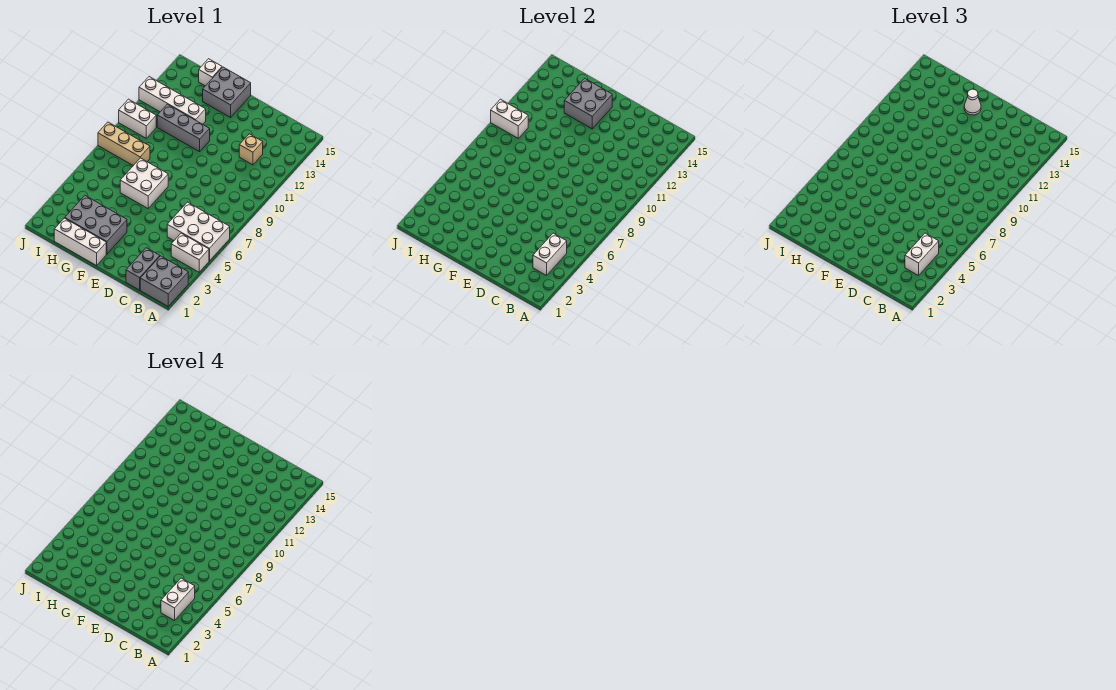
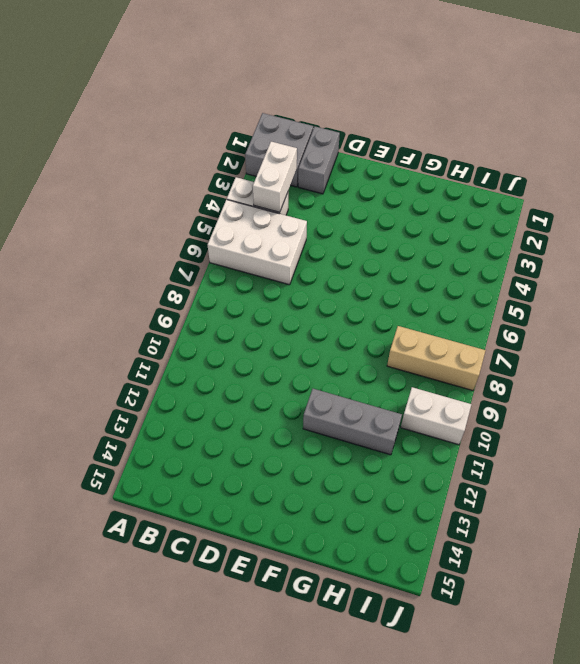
none -> tan brick C12 level 1
none -> white brick F1:H1 level 1
none -> grey brick F2:H3 level 1

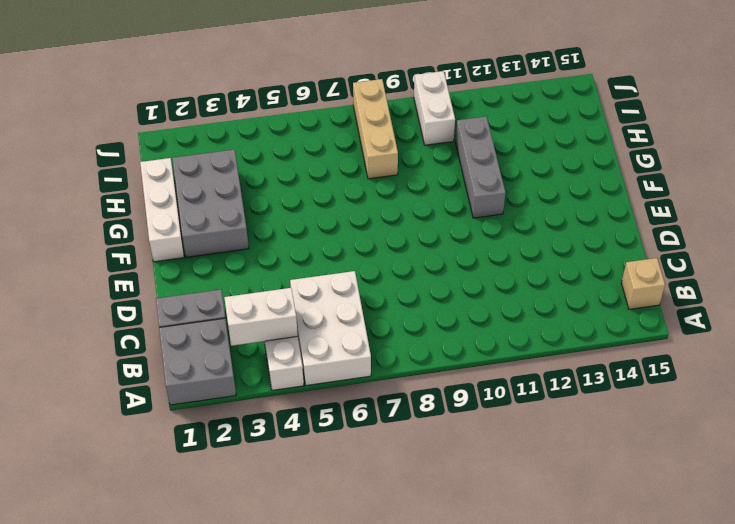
tan brick B15 level 1 -> tan brick C12 level 1
none -> white brick F6:G7 level 1
none -> grey brick F14:G15 level 1
none -> white brick G12:J12 level 1

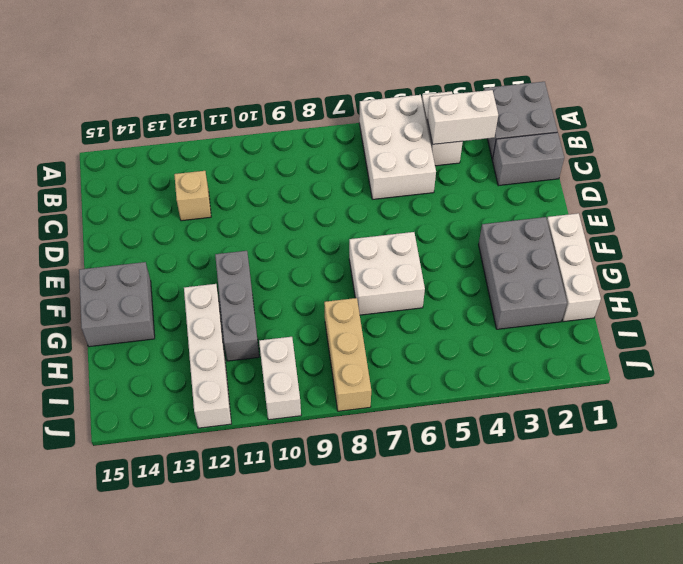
none -> white brick H15 level 1
none -> grey brick F13:G14 level 2
none -> white brick I10:J10 level 2

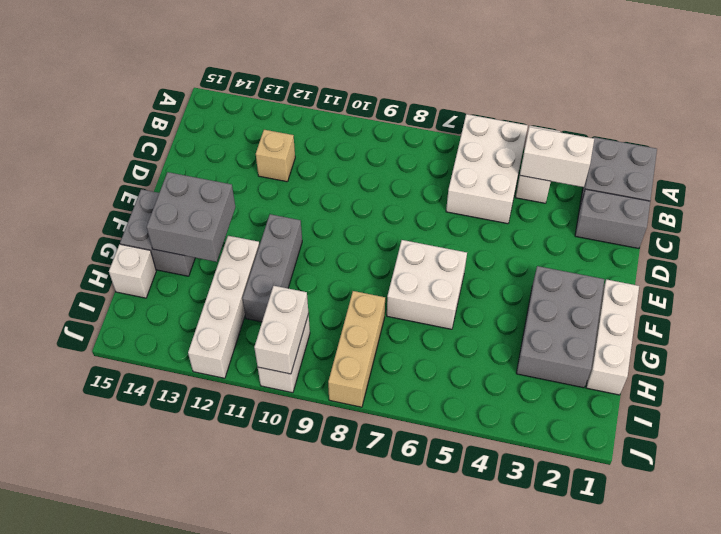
none -> white brick B3:B4 level 3
none -> white cone F14 level 3
none -> white brick B3:B4 level 4

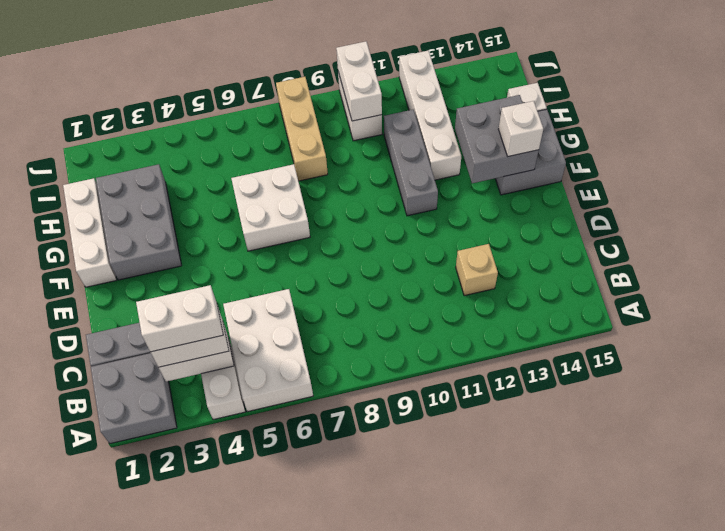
white brick F14 level 3 -> white cone F14 level 3

